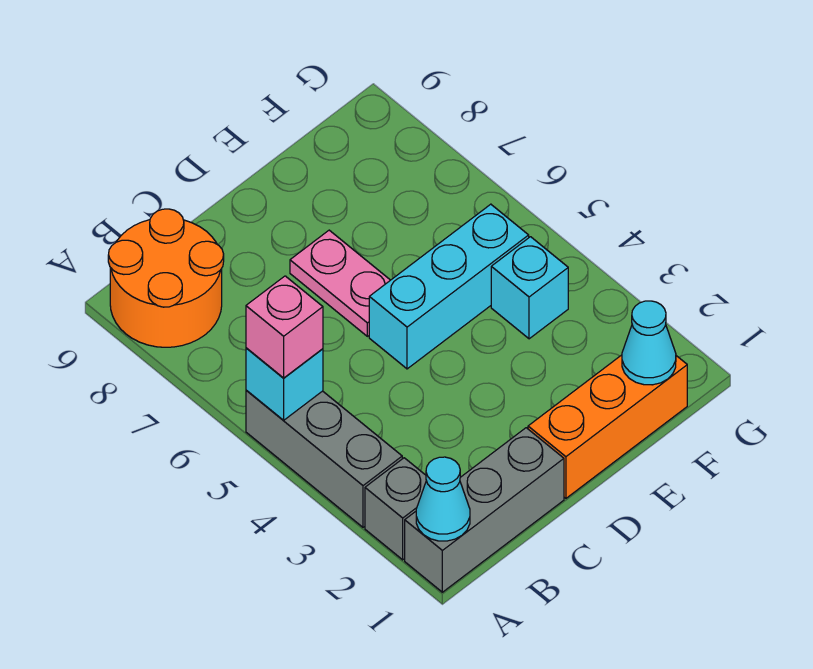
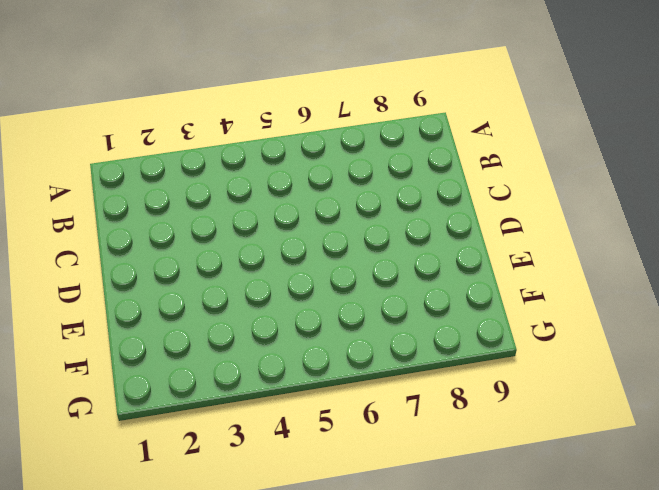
none -> grey brick A1:C1 level 1
none -> grey brick A2 level 1
none -> grey brick A3:A5 level 1

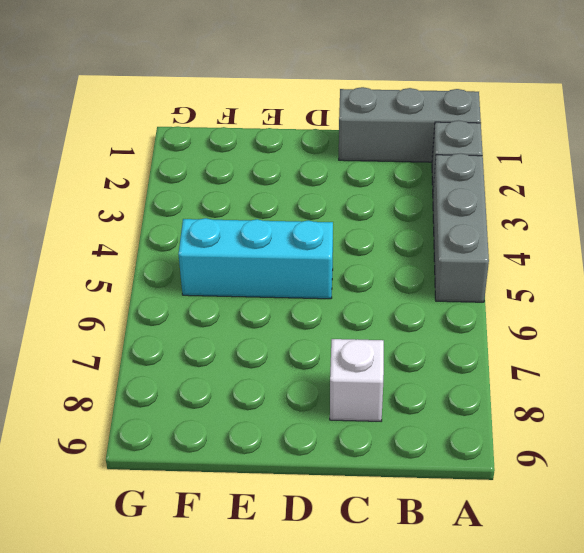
white brick C8 level 1 -> none
none -> orange round brick A8:B9 level 1
none -> orange brick D1:F1 level 1
none -> pink plate D6:D7 level 1

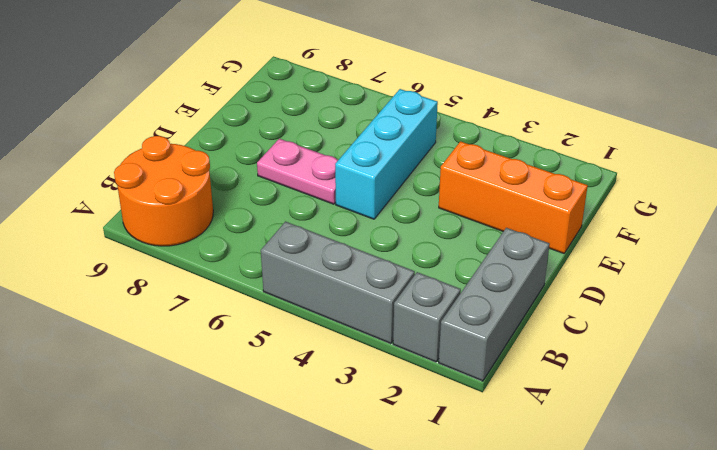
orange brick E1:E3 level 1 -> orange brick D1:F1 level 1
none -> cyan brick F4 level 1
none -> cyan cone A1 level 2
none -> cyan brick A5 level 2

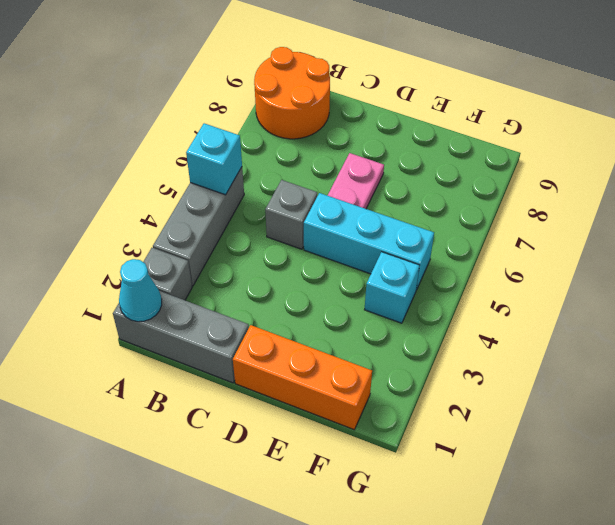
grey brick C5 level 1 -> none
none -> cyan cone F1 level 2
none -> pink brick A5 level 3

